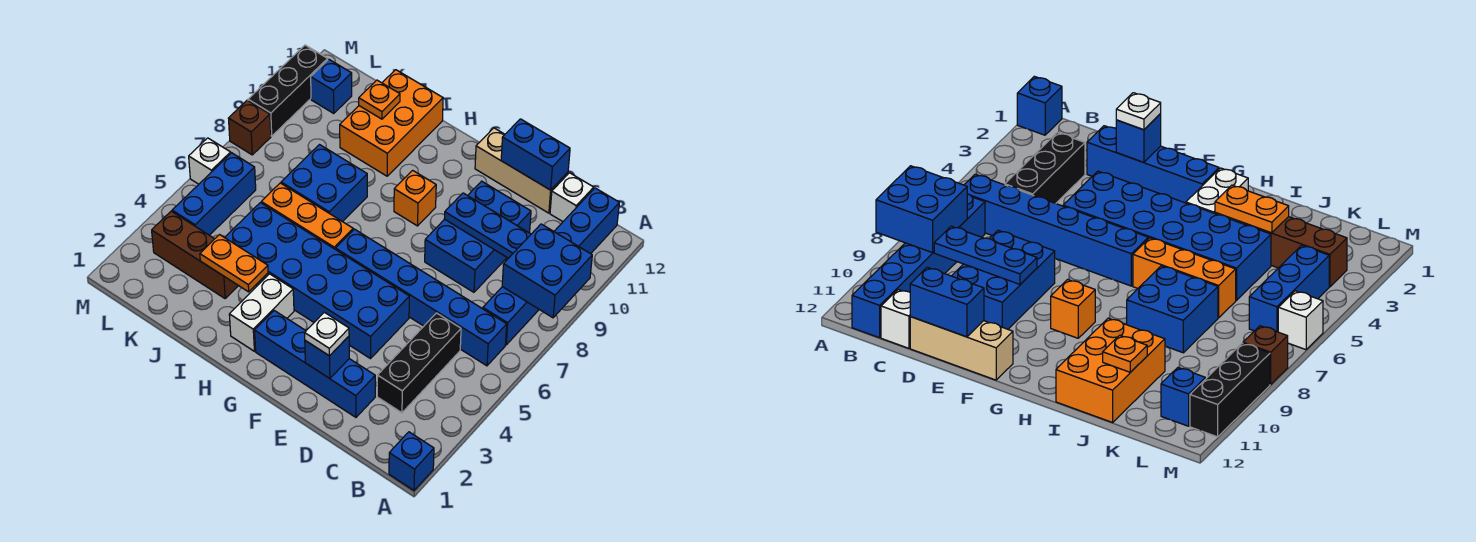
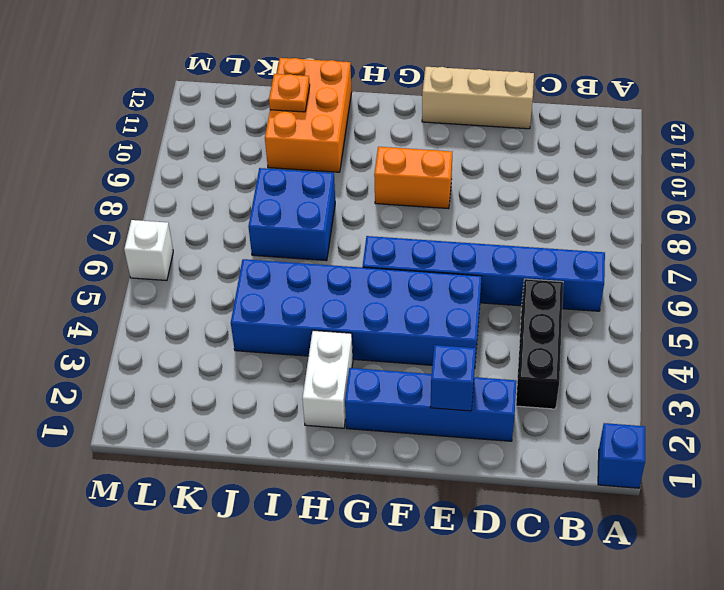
orange brick F9:G9 level 1 -> orange brick G9 level 1
none -> blue brick B7:B12 level 1
none -> white brick C12 level 1
none -> blue brick D8:E10 level 1

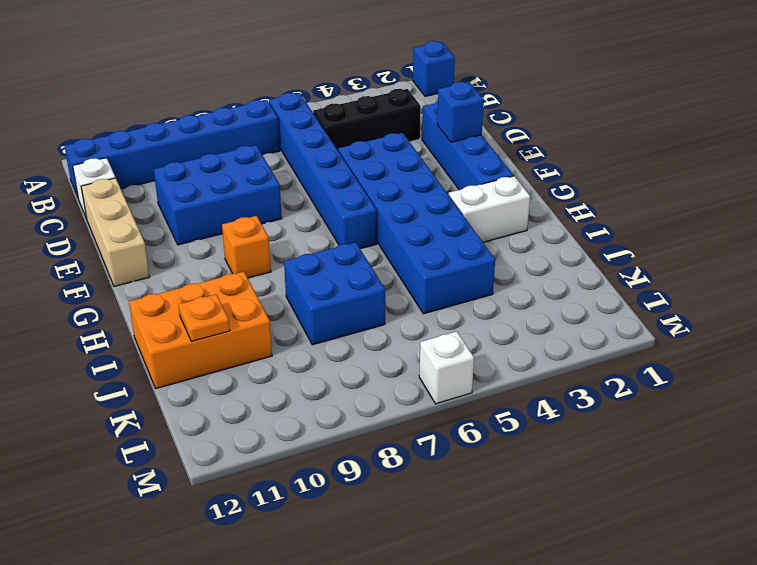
none -> orange brick H6:J6 level 1
none -> brown brick J3:L3 level 1
none -> blue brick L4:L6 level 1

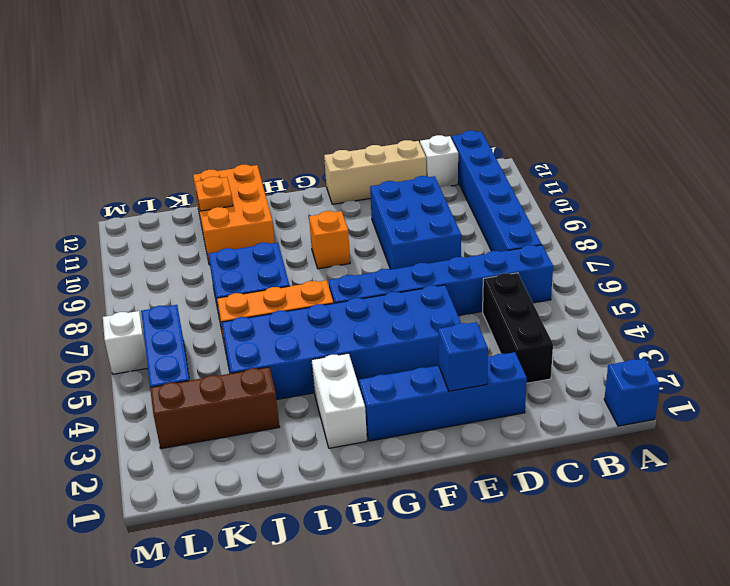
none -> blue brick L11 level 1
none -> brown brick M8 level 1
none -> black brick M9:M11 level 1

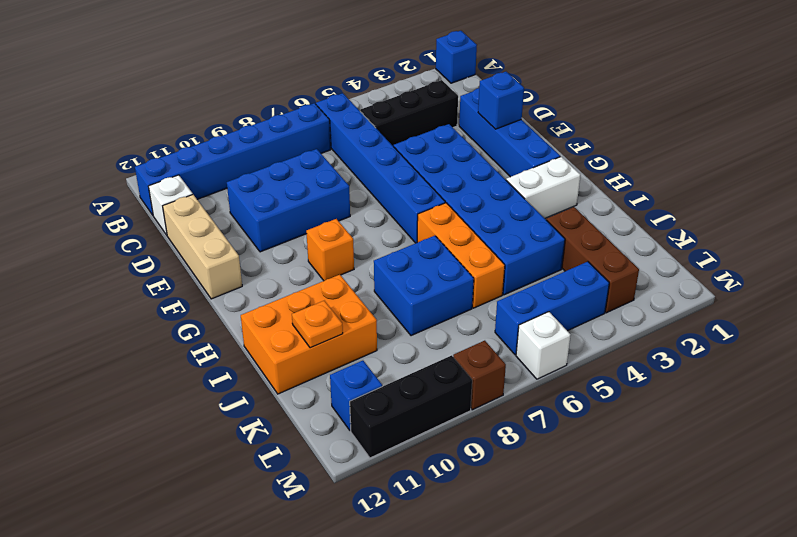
none -> blue brick A8:B9 level 2
none -> blue plate C9:E9 level 2
none -> blue brick D12:E12 level 2

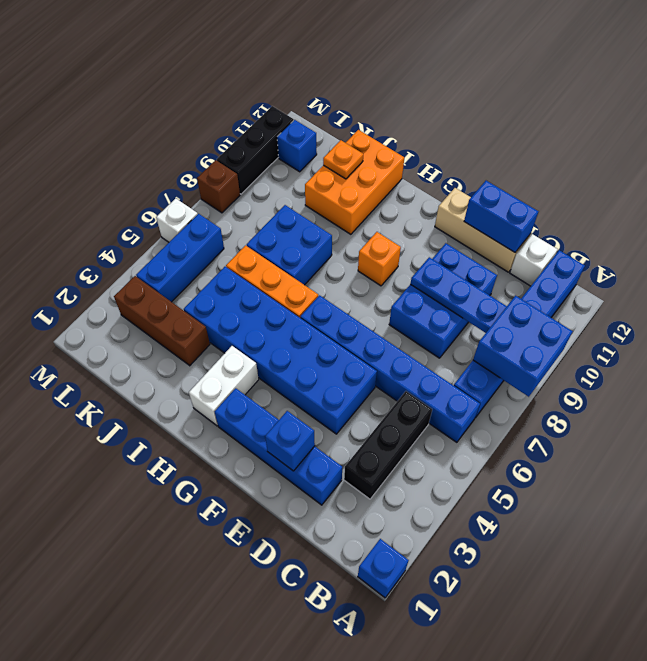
none -> orange plate I3:J3 level 2
none -> white plate E2 level 3

